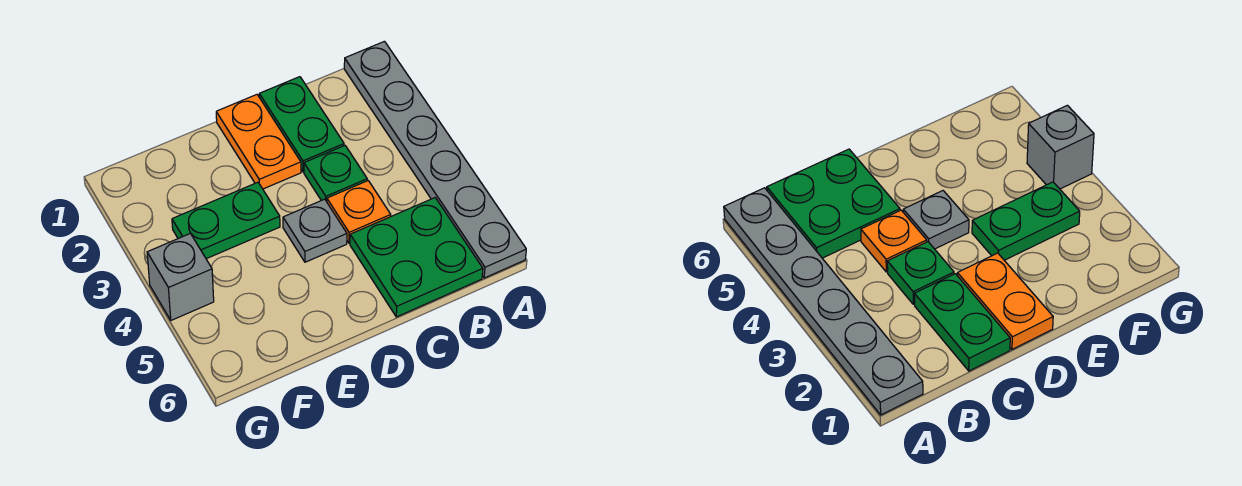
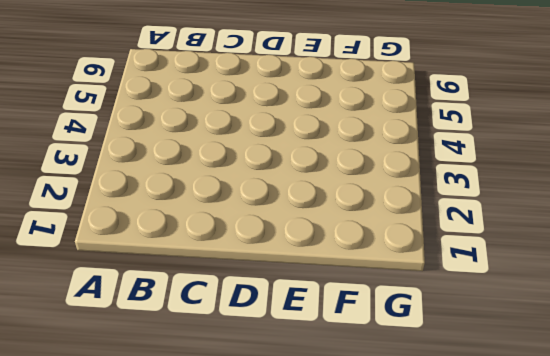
none -> grey plate A1:A6 level 1
none -> green plate B5:C6 level 1

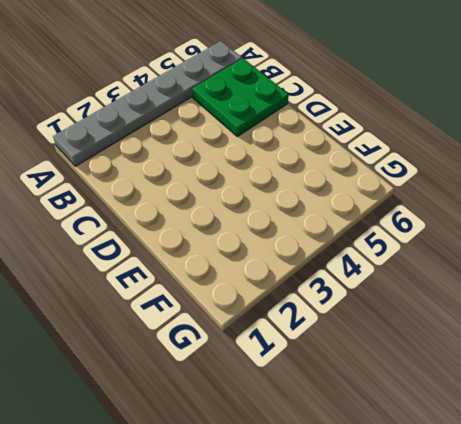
none -> green plate C1:C2 level 1
none -> green plate C3 level 1

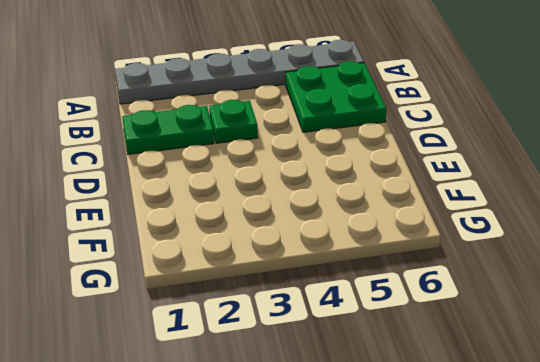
none -> orange plate C4 level 1
none -> orange plate D1:D2 level 1

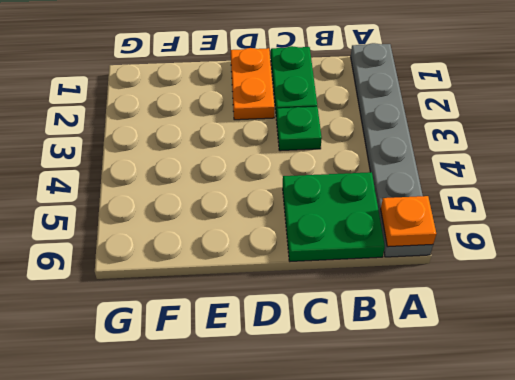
orange plate A6 level 2 -> orange plate C4 level 1
none -> grey plate D4 level 1
none -> green plate E3:F3 level 1

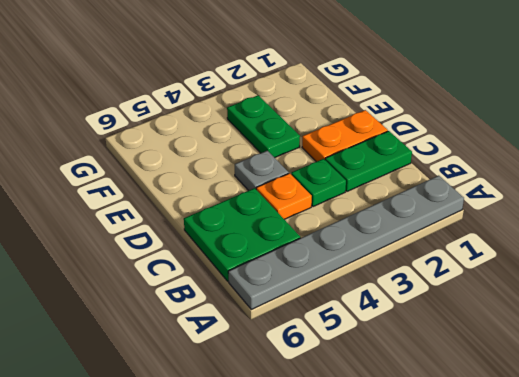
none -> grey brick G4 level 1

